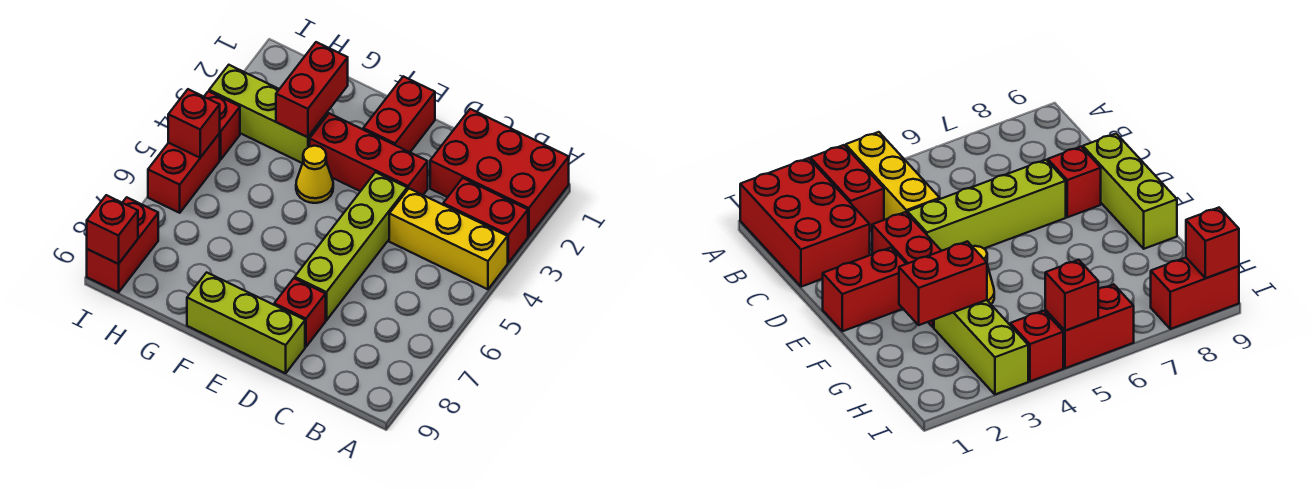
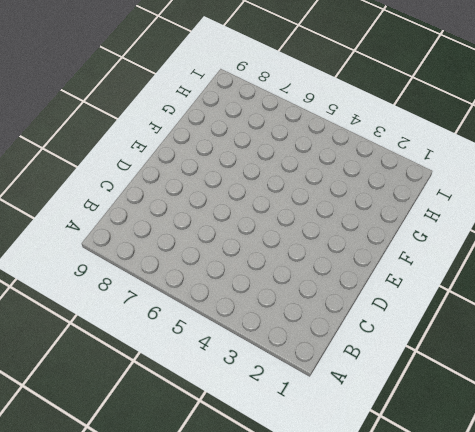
none -> red brick A1:C2 level 1
none -> red brick A3:B3 level 1
none -> yellow brick A4:C4 level 1

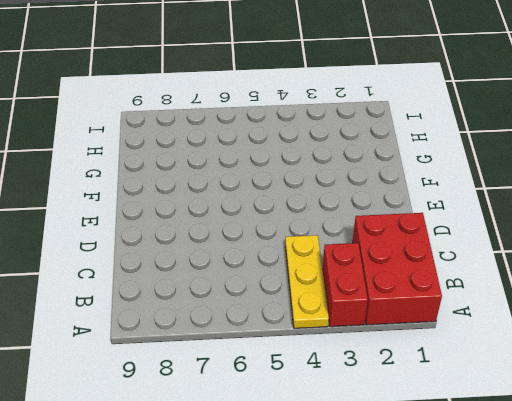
yellow plate A4:C4 level 1 -> yellow brick A4:C4 level 1
none -> red brick D3:F3 level 1
none -> lime brick D4:D7 level 1
none -> red brick D8 level 1

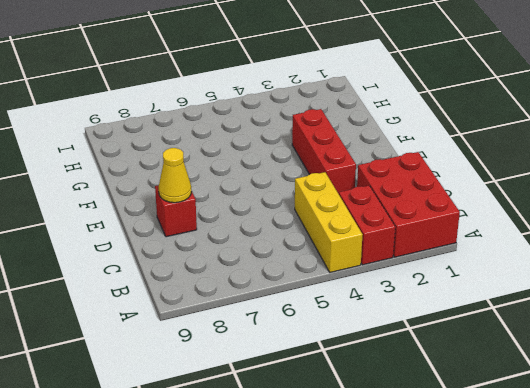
yellow cone D8 level 2 -> yellow cone F4 level 1
none -> lime brick D4:D7 level 1
none -> lime brick D9:F9 level 1
none -> red brick E1:E2 level 1

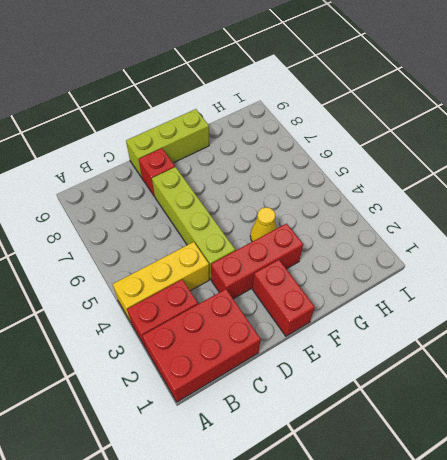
none -> lime brick G3:I3 level 1
none -> red brick I4 level 1
none -> red brick I5:I6 level 1

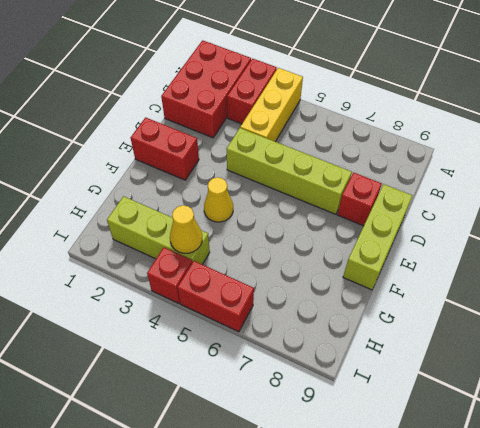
lime brick H2:H4 level 1 -> lime brick G3:I3 level 1
yellow cone H4 level 2 -> none
none -> red brick D3:F3 level 1
none -> red brick I8:I9 level 1
none -> red brick G2:G3 level 2

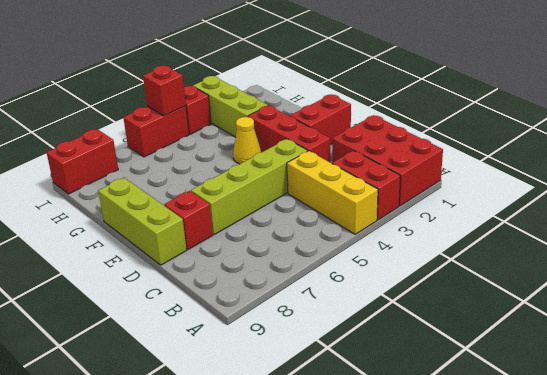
none -> red brick G2:G3 level 2
none -> red brick I9 level 2

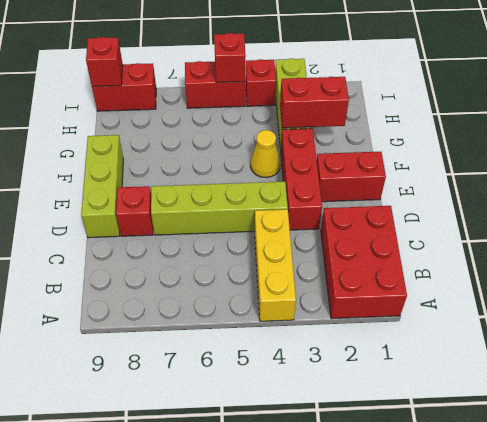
none -> red brick A3:B3 level 1

